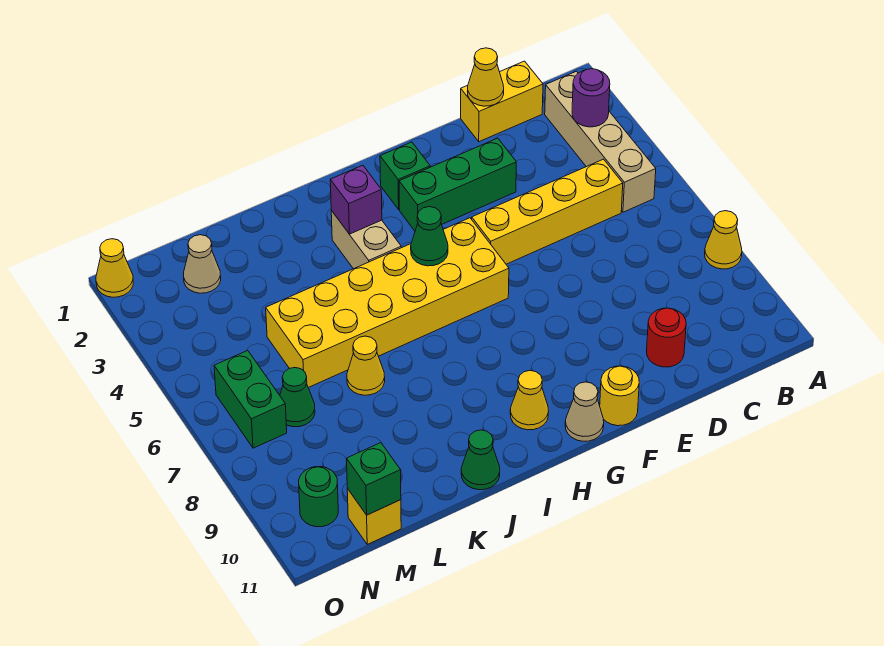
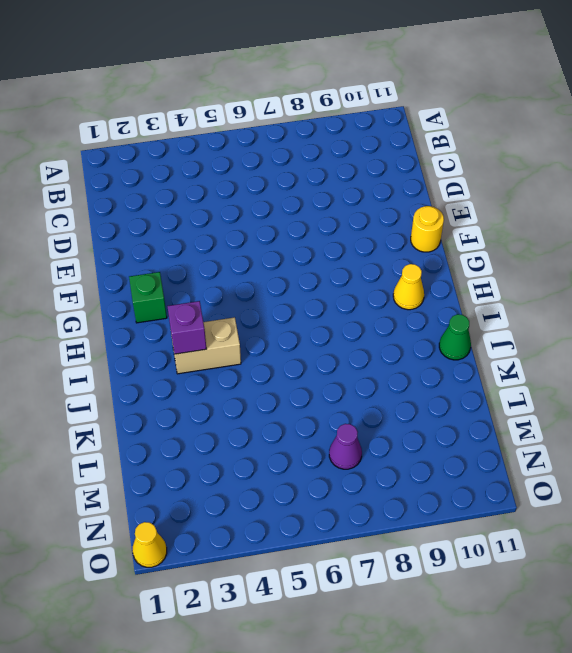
purple cone M7 level 1 -> green cone M7 level 1
none -> yellow cone A8 level 1
none -> tan brick B2:B5 level 1
none -> yellow brick C1:D1 level 1

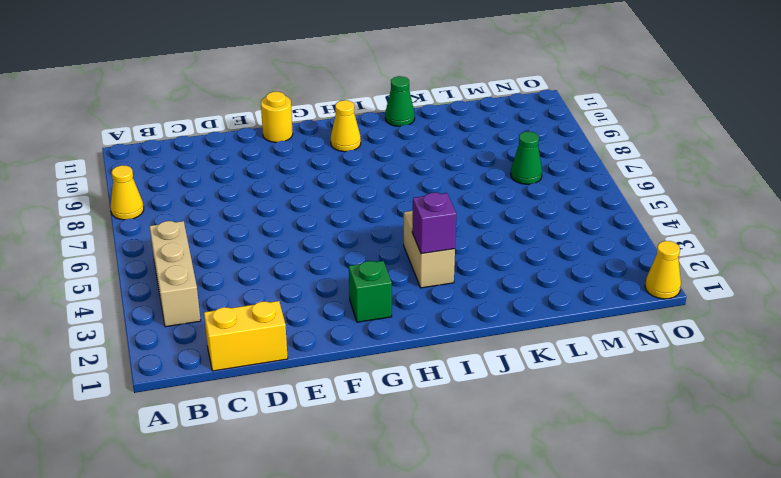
tan brick B3:B5 level 1 -> tan brick B2:B5 level 1
none -> yellow brick C5:F5 level 1
none -> red round brick D10 level 1
none -> green brick E3:G3 level 1

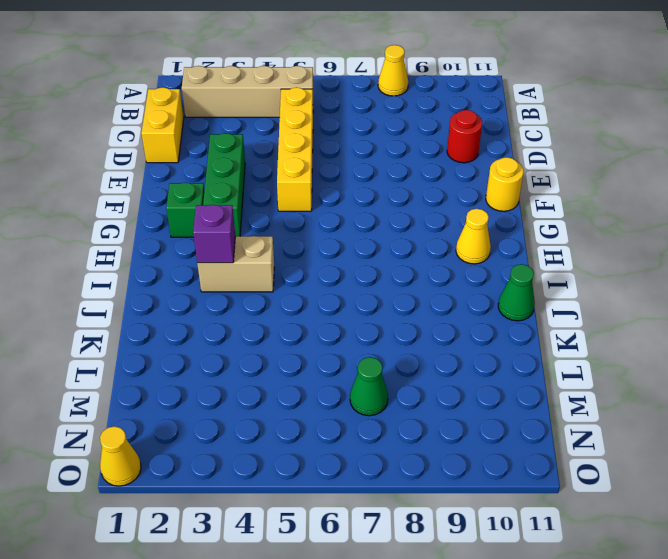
none -> yellow brick G5:L6 level 1
none -> tan cone G11 level 1
none -> yellow cone K7 level 1

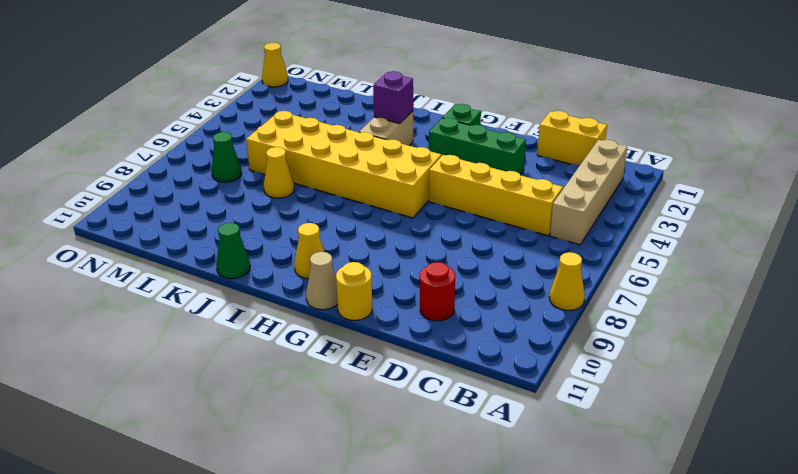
none -> tan cone M2 level 1
none -> yellow brick M11 level 1
none -> green brick N6:N7 level 1

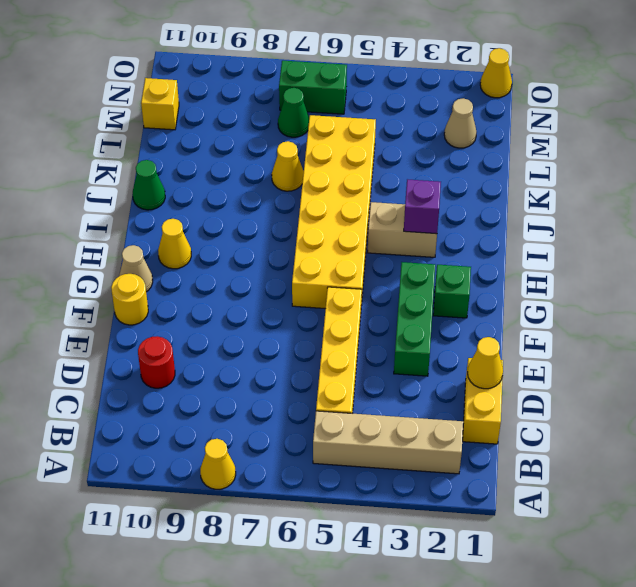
none -> green round brick N10 level 1
none -> purple round brick B3 level 2
none -> green cone H5 level 2

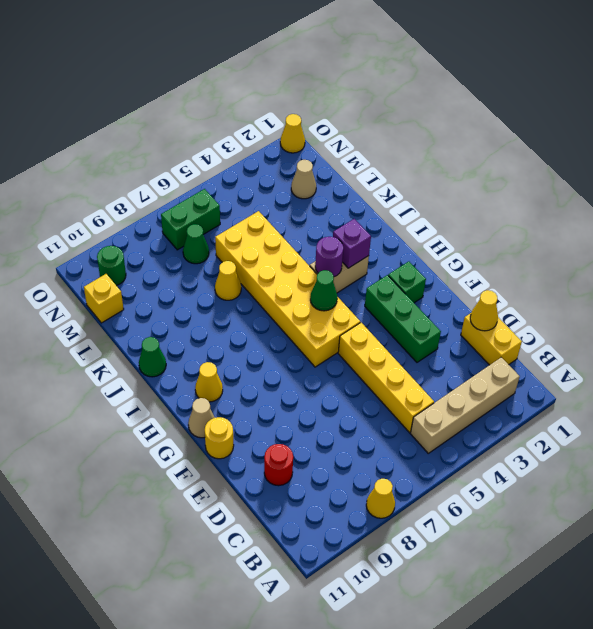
purple round brick I4 level 2 -> purple round brick B3 level 2
none -> green brick M11 level 2

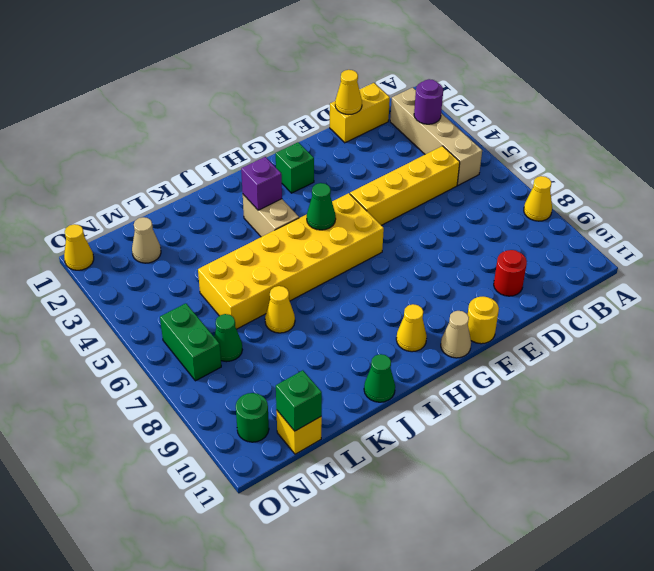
none -> green brick E3:G3 level 1

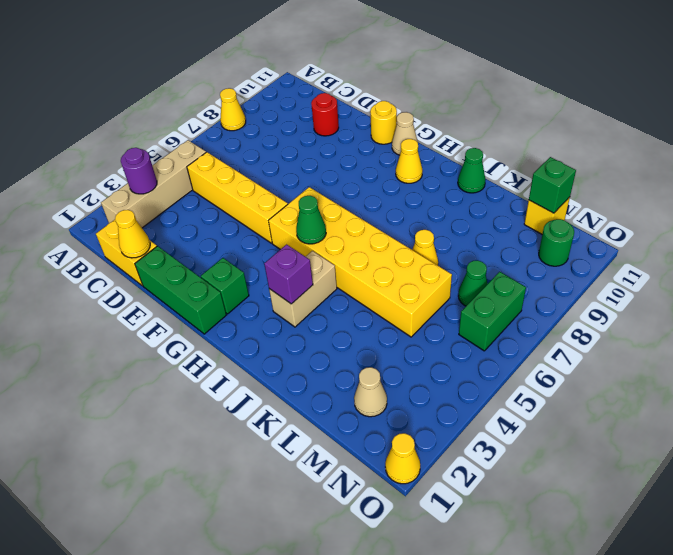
green brick E1:G1 level 1 -> green brick E3:G3 level 1

